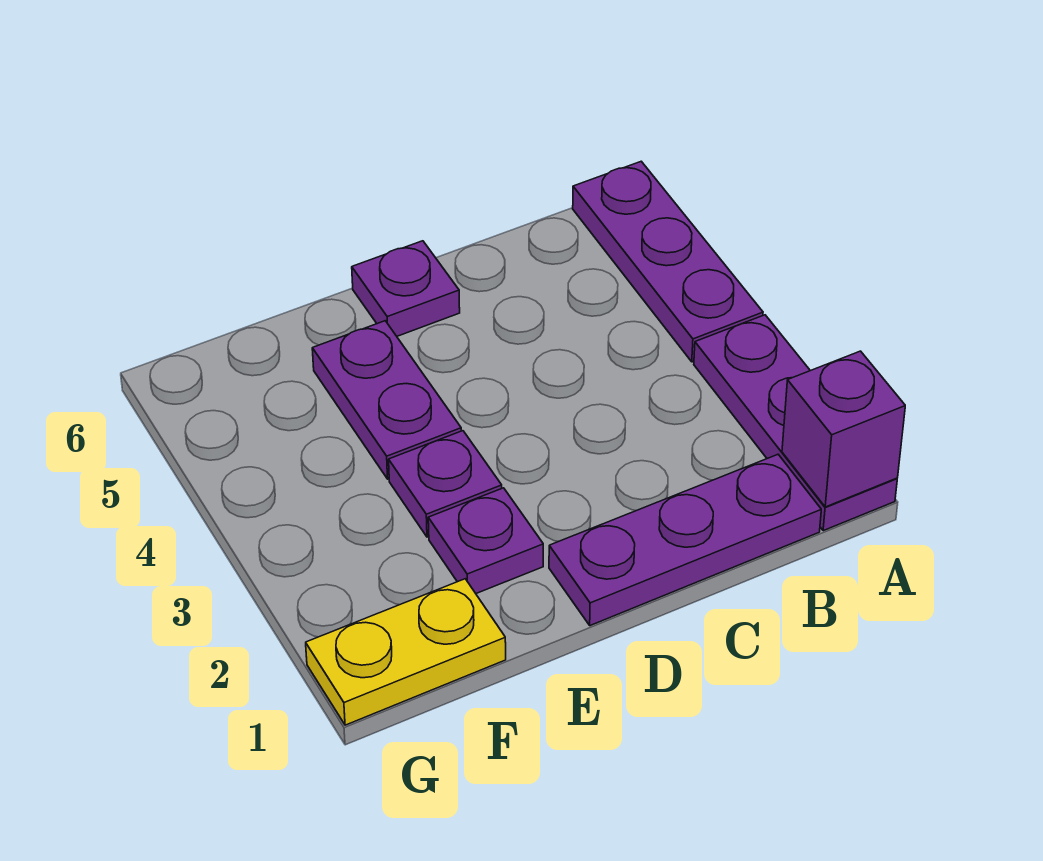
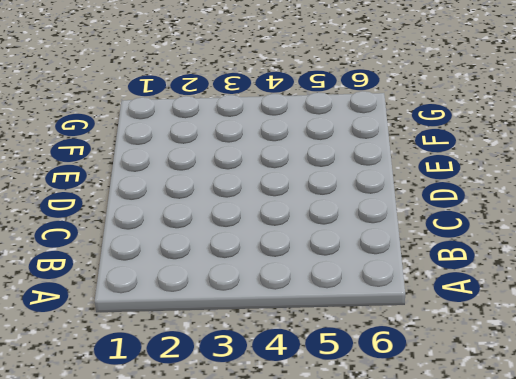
none -> purple plate A1:A3 level 1
none -> purple plate A4:A6 level 1

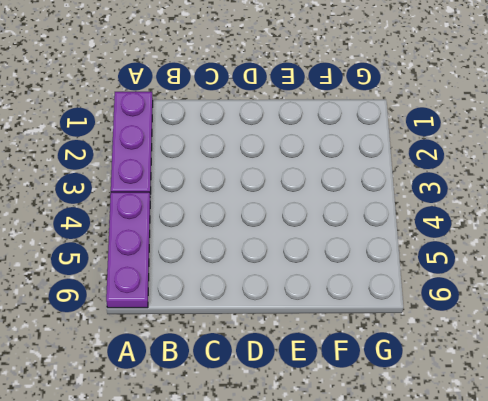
none -> purple plate B1:D1 level 1
none -> purple plate D6 level 1

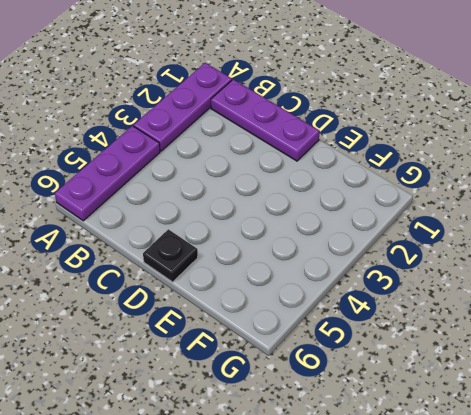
black plate D6 level 1 -> purple plate D6 level 1
none -> purple plate E2 level 1
none -> purple plate E3 level 1

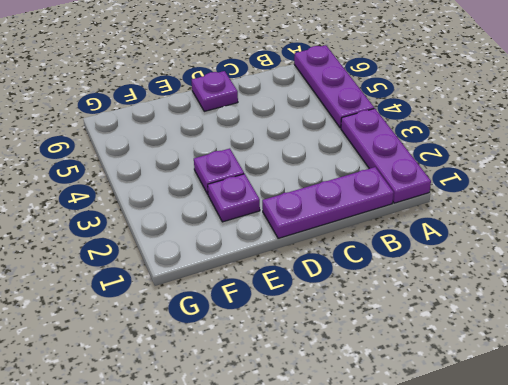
none -> purple plate E4:E5 level 1
none -> yellow plate F1:G1 level 1

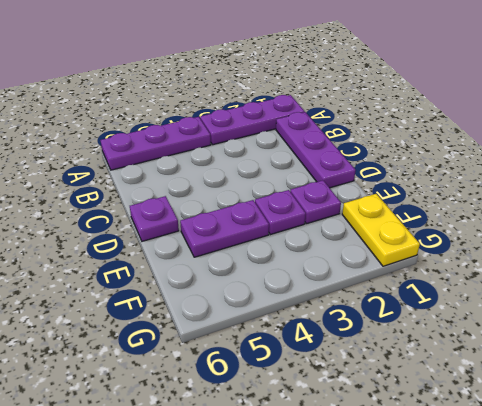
none -> purple brick A1 level 2

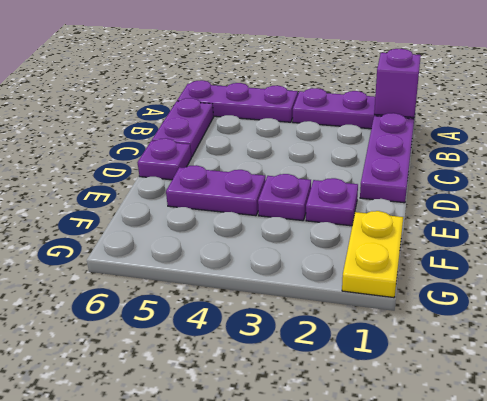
purple plate B6:C6 level 1 -> none

